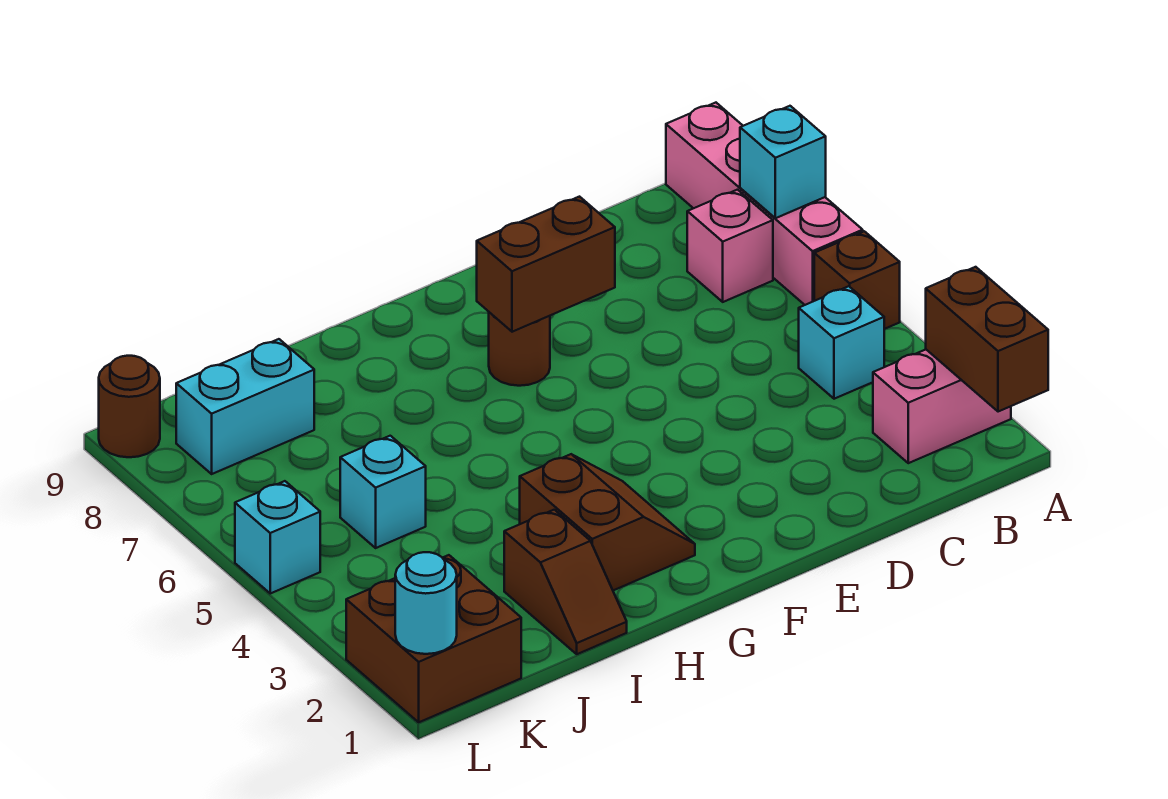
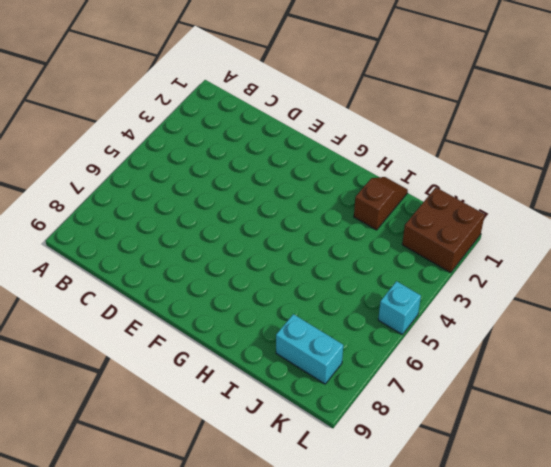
none -> pink brick A2:B2 level 1
none -> brown brick A5 level 1
none -> pink brick A6:A9 level 1

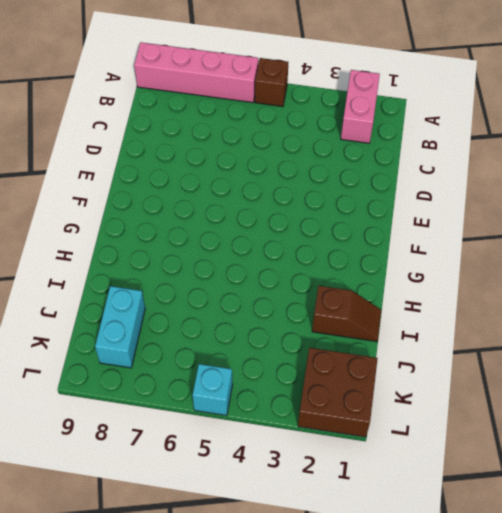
none -> cyan brick B4 level 1
none -> pink brick B7 level 1
none -> brown round brick F7 level 1

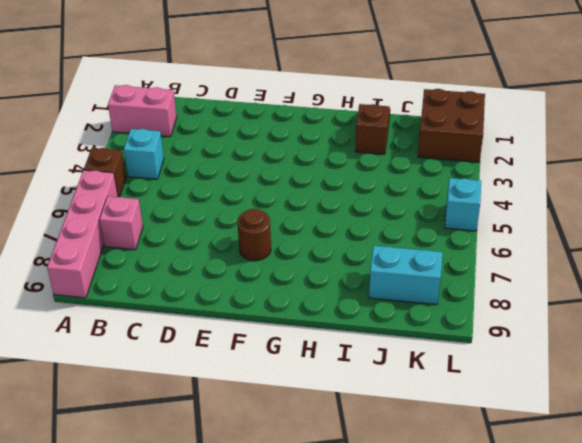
none -> brown slope G2:H3 level 1 top H
none -> cyan brick J5 level 1
none -> brown round brick L9 level 1

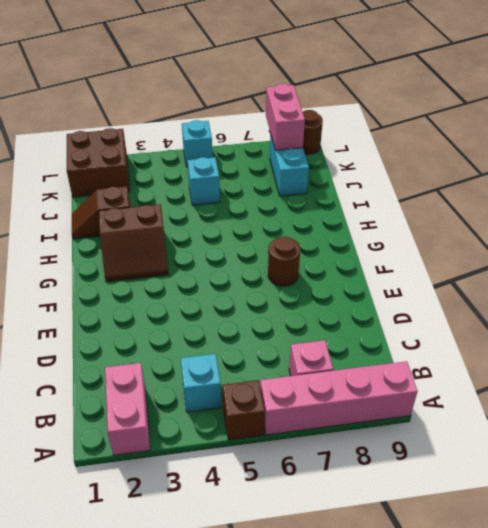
pink brick K8:L8 level 2 -> none
none -> brown brick A1:A2 level 2
none -> cyan brick A7 level 2
none -> brown brick E7:F7 level 2

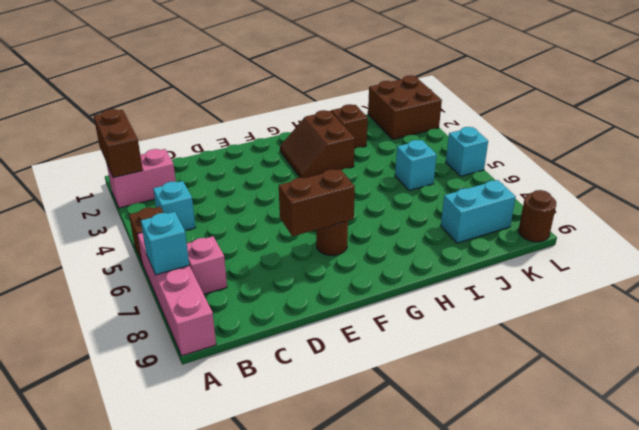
none -> cyan round brick L1 level 2

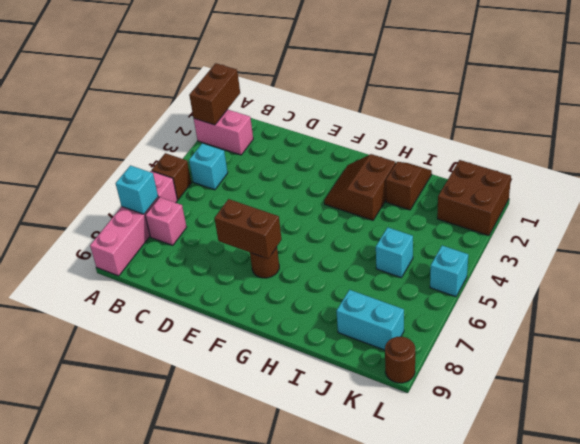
none -> cyan round brick L1 level 2

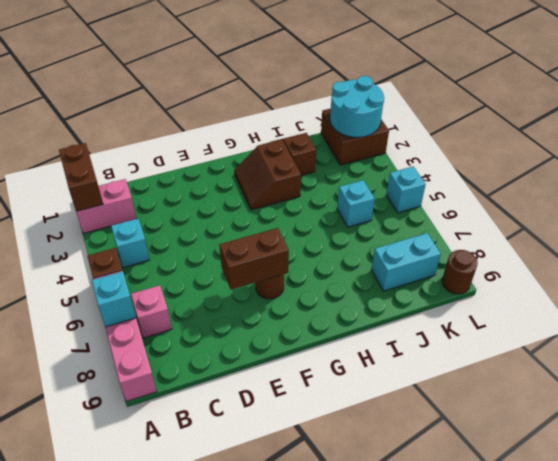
cyan round brick K1:L2 level 2 -> cyan round brick L1 level 2

